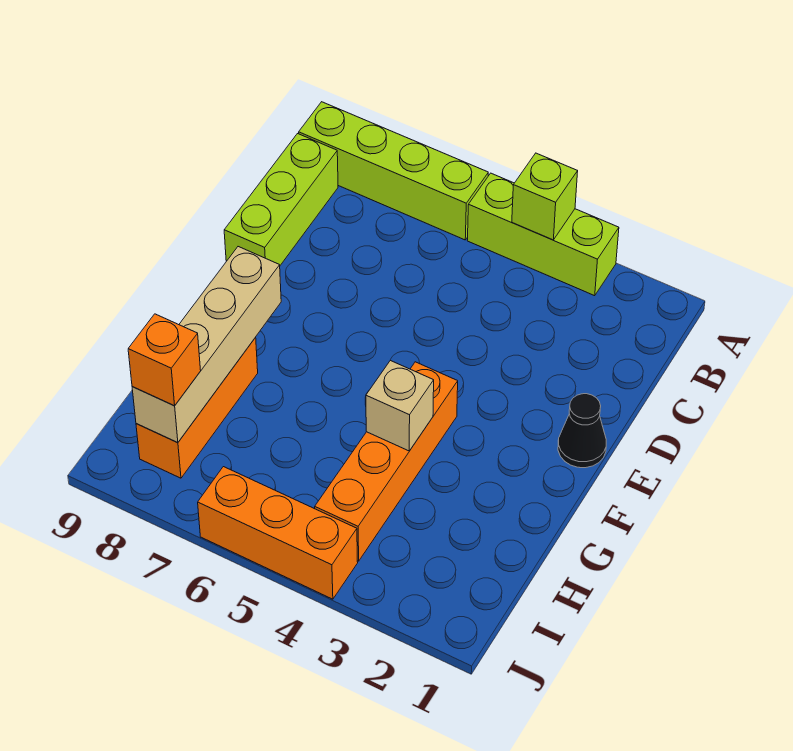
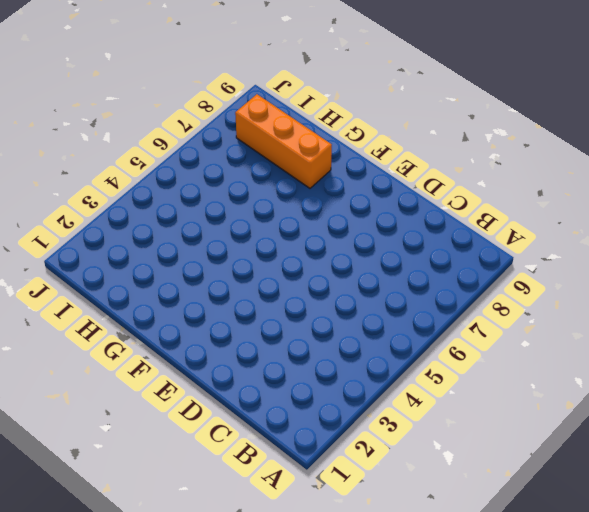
none -> lime brick A3:A5 level 1
none -> lime brick A6:A9 level 1

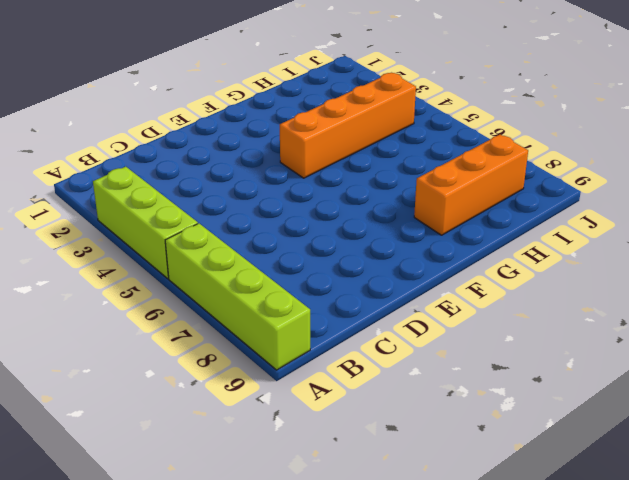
none -> lime brick B9:D9 level 1
none -> black cone E1 level 1

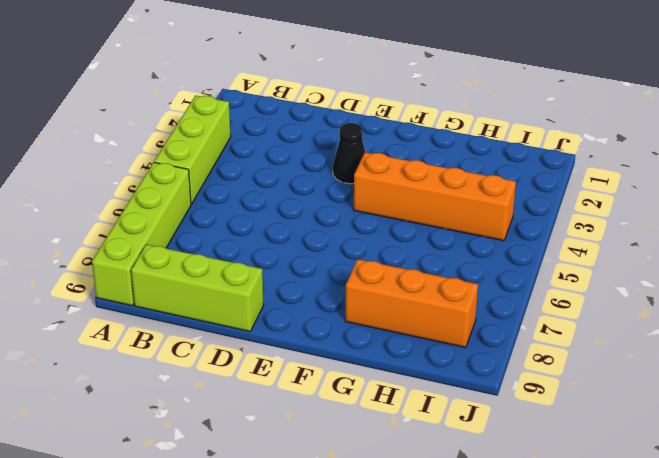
black cone E3 level 1 -> black cone E1 level 1
none -> orange brick J4:J6 level 1
none -> lime brick A4 level 2

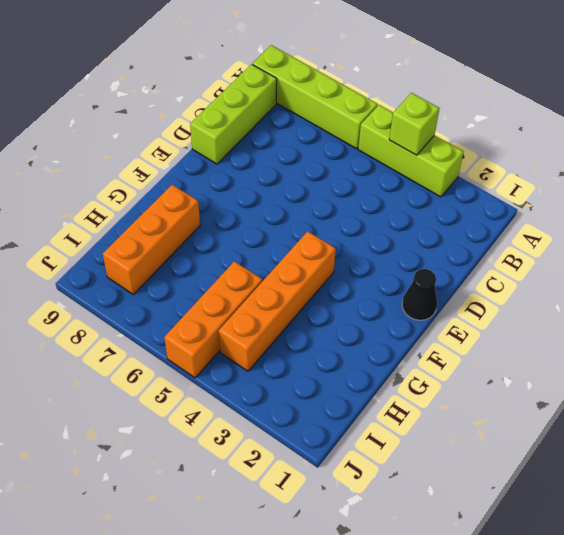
orange brick H5:J5 level 1 -> orange brick J4:J6 level 1
none -> tan brick F8:I8 level 2
none -> tan brick G4 level 2

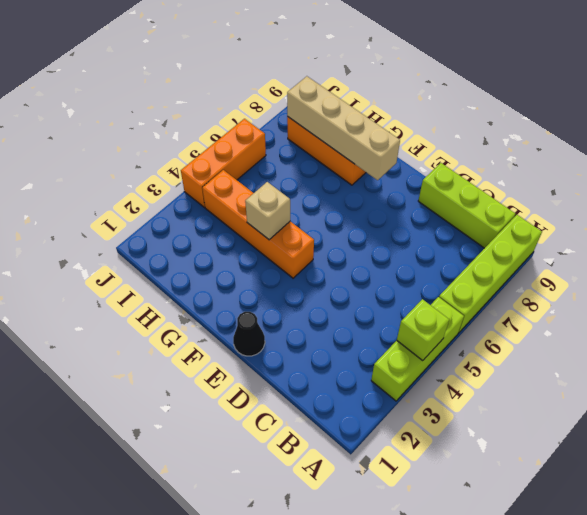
none -> orange brick I8 level 3

